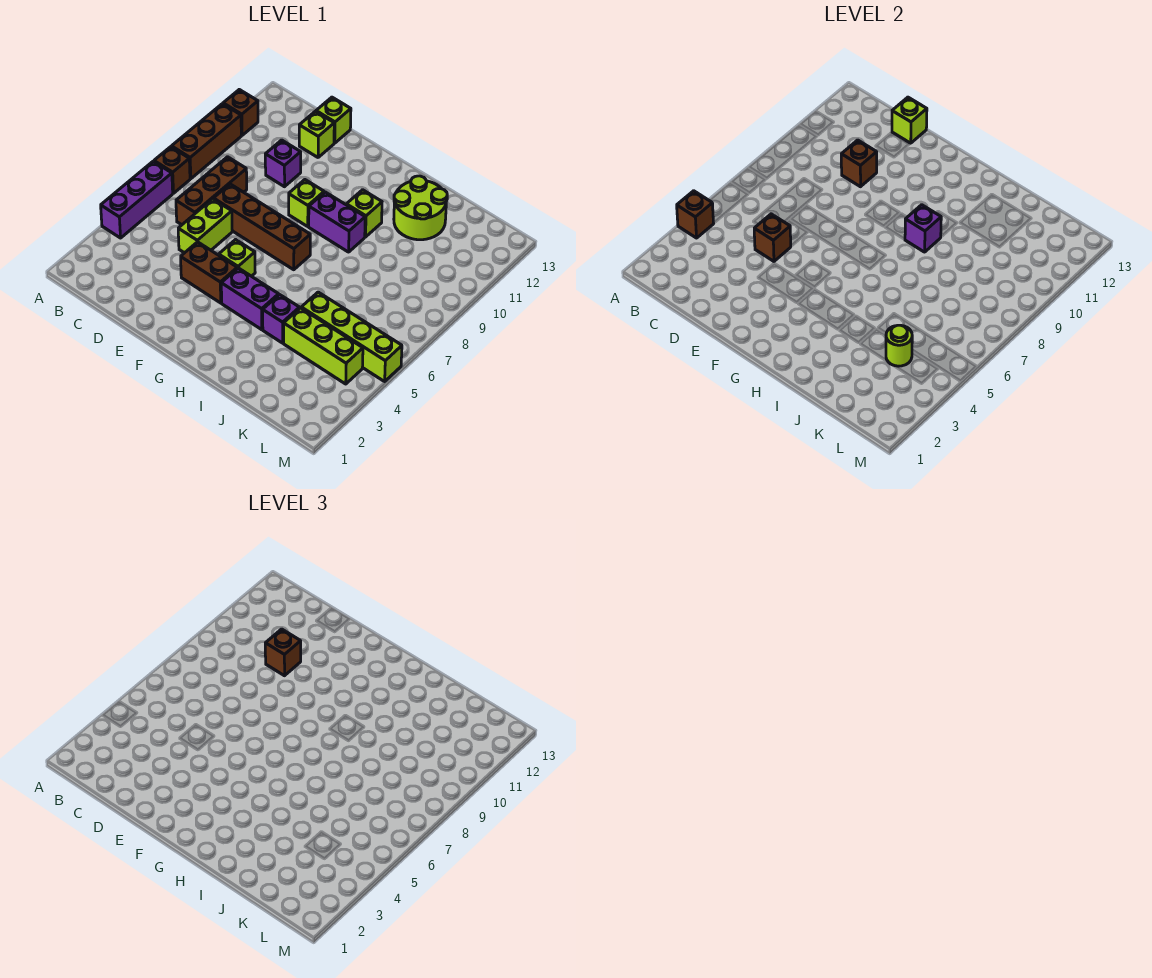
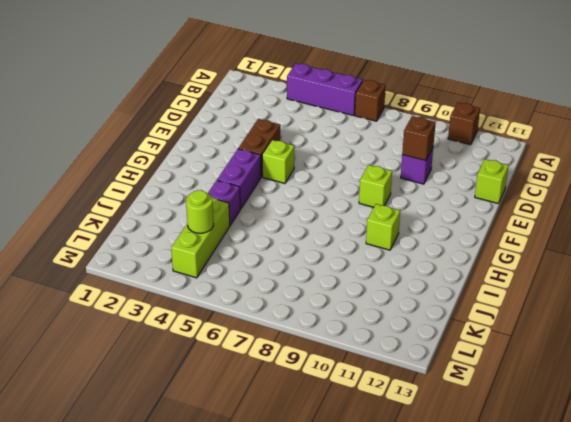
none -> brown brick A8:A10 level 1
none -> brown brick C6:C8 level 1
none -> lime brick D5:D6 level 1

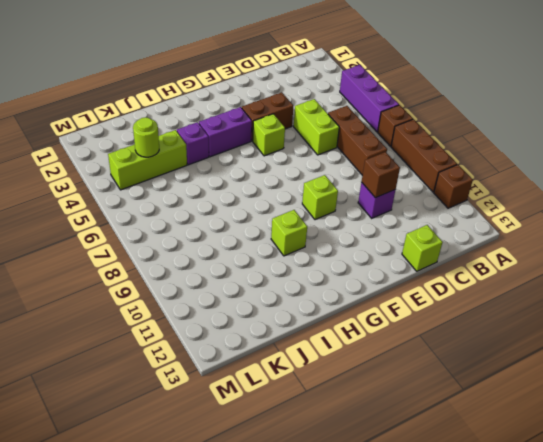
none -> brown brick D7:G7 level 1
none -> lime brick D12 level 1
none -> purple brick G9:H9 level 1

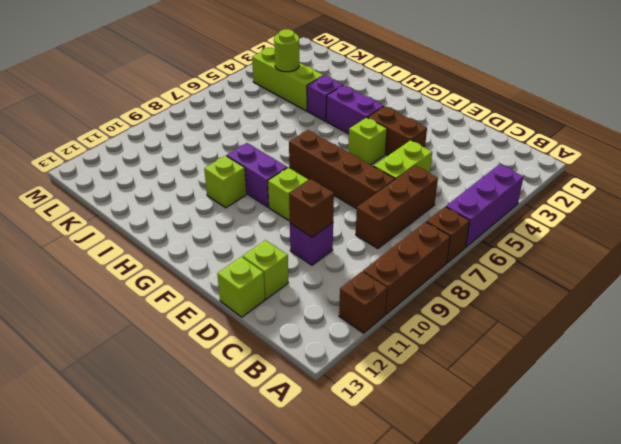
none -> lime round brick I11:J12 level 1
none -> lime brick J5:M5 level 1
none -> brown brick A4 level 2

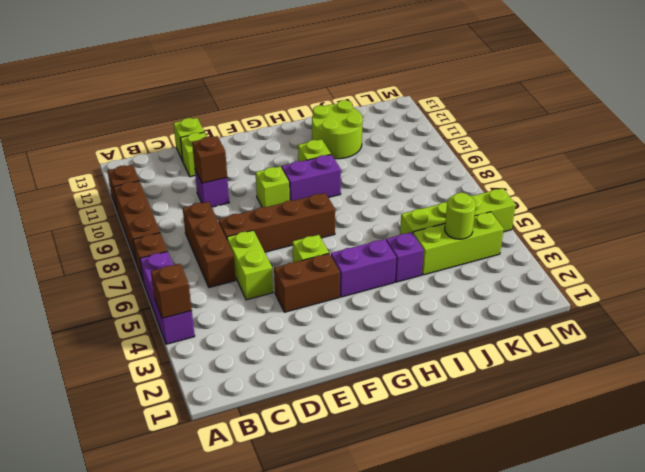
none -> brown brick D5 level 2
none -> lime brick D13 level 2
none -> purple brick H9 level 2

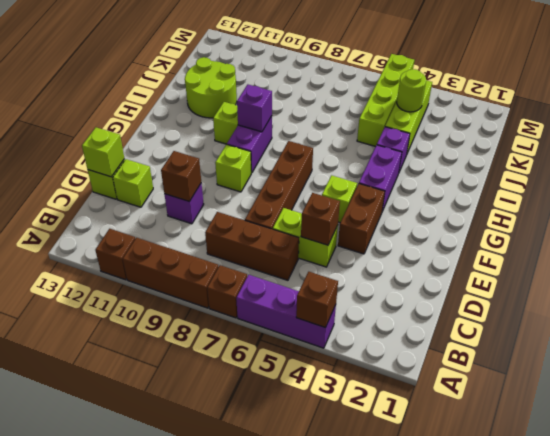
none -> brown brick D10 level 3

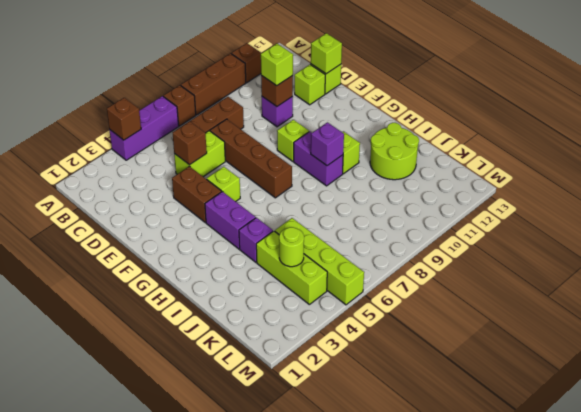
lime brick D10 level 3 -> brown brick D10 level 3

